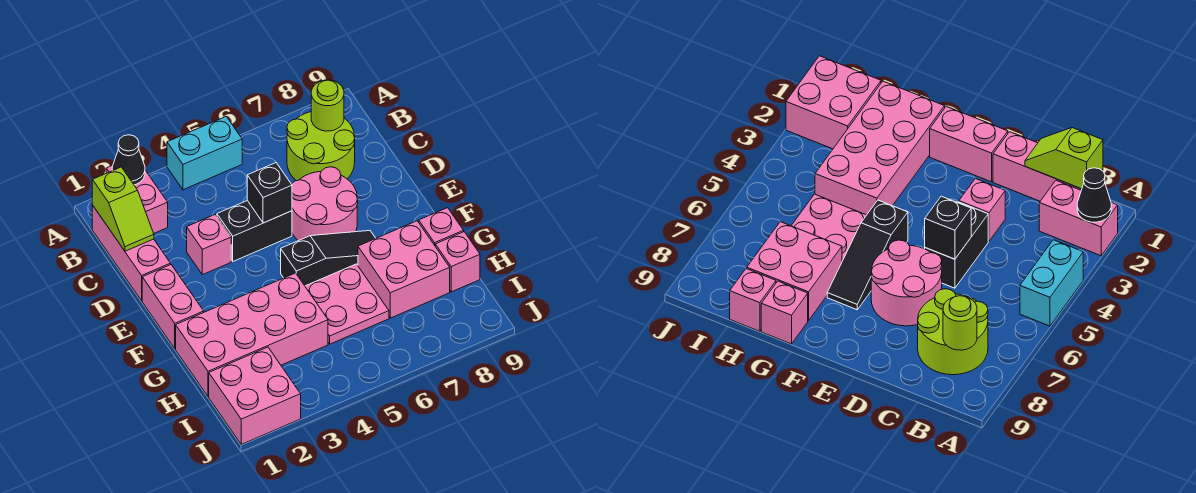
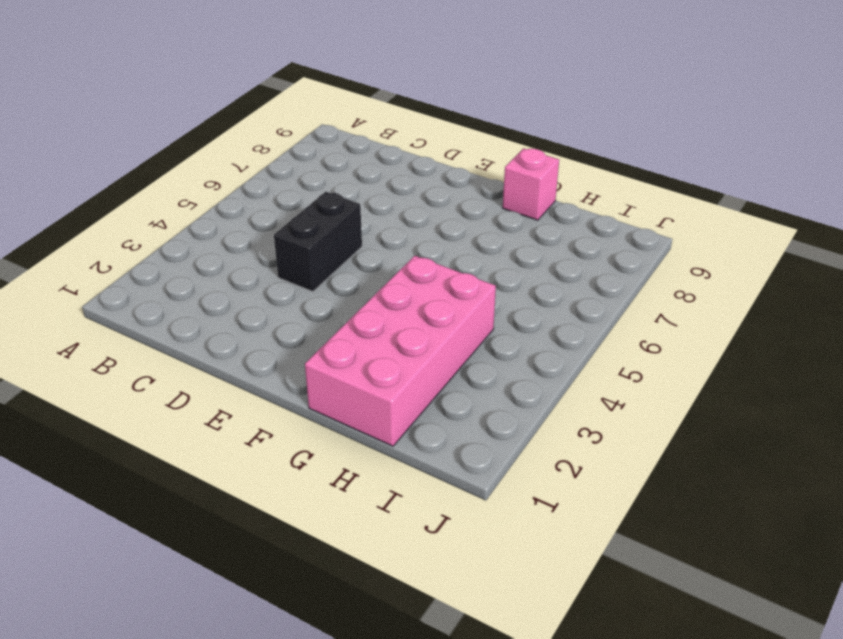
none -> pink brick A2:B2 level 1
none -> cyan brick A4:A5 level 1
none -> pink brick B1:D1 level 1

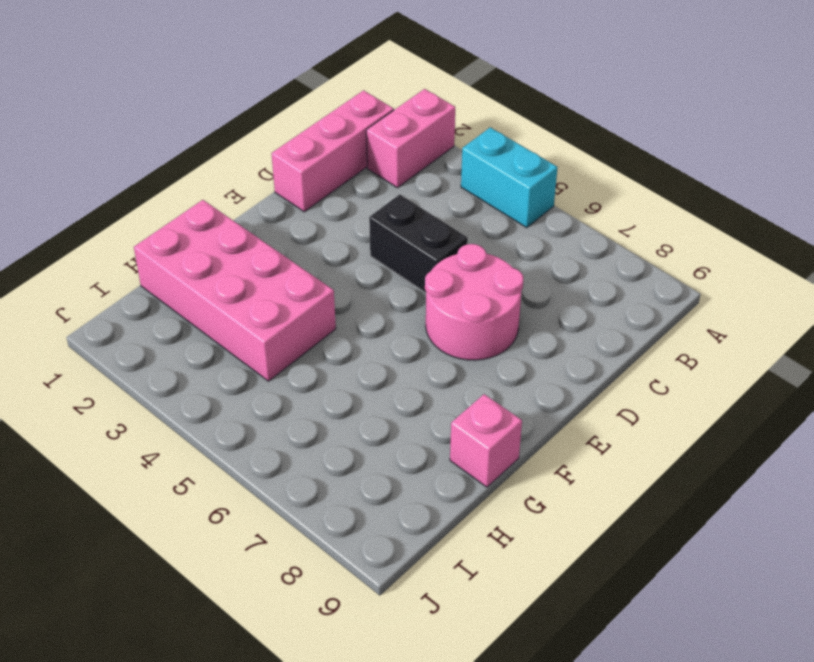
none -> lime round brick B7:C8 level 1
none -> pink brick D3 level 1
none -> pink brick E1:F1 level 1

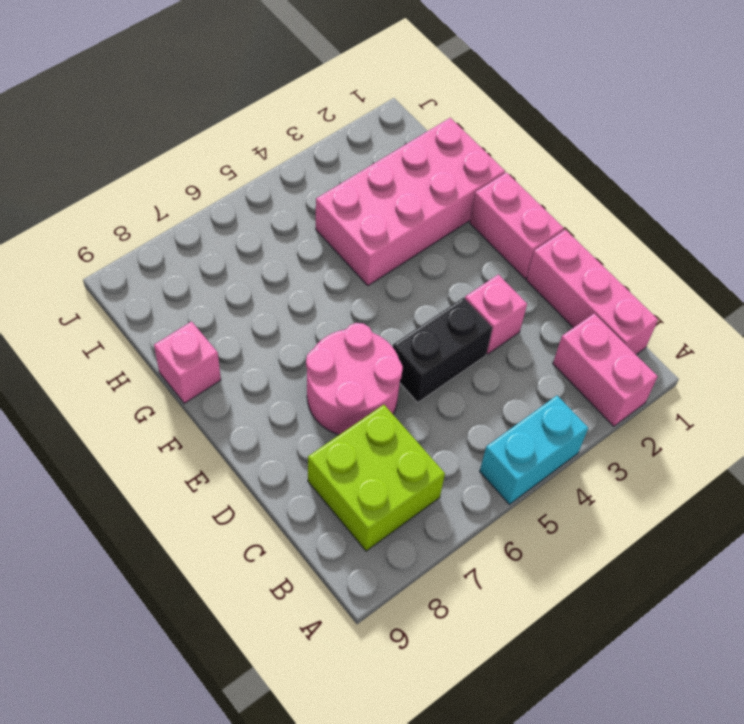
lime brick B7:C8 level 1 -> lime round brick B7:C8 level 1
none -> black slope F5:F7 level 1 top 5
none -> pink plate G5:H6 level 1
none -> pink brick G7:H8 level 1

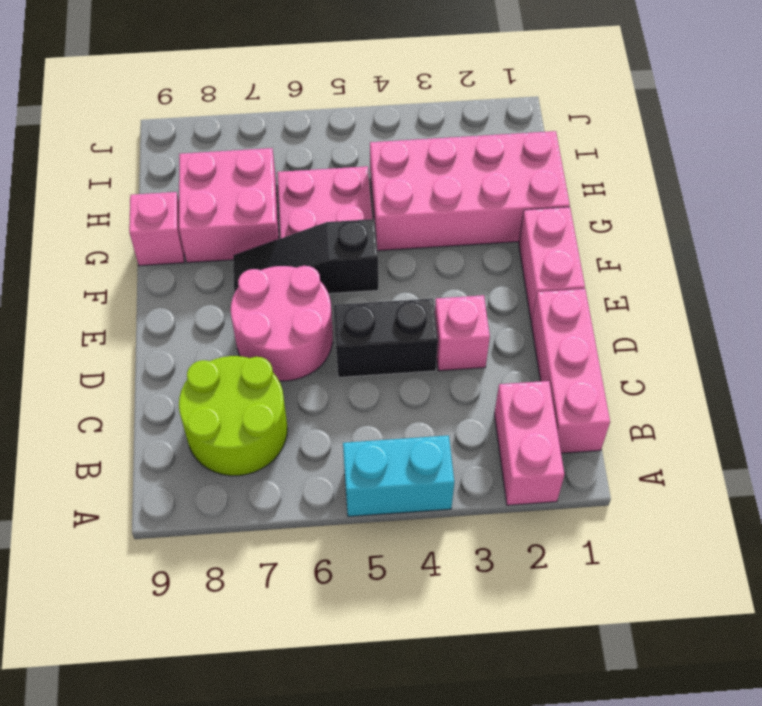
none -> pink brick H9 level 1
none -> pink brick I1:J2 level 1
none -> black cone A2 level 2

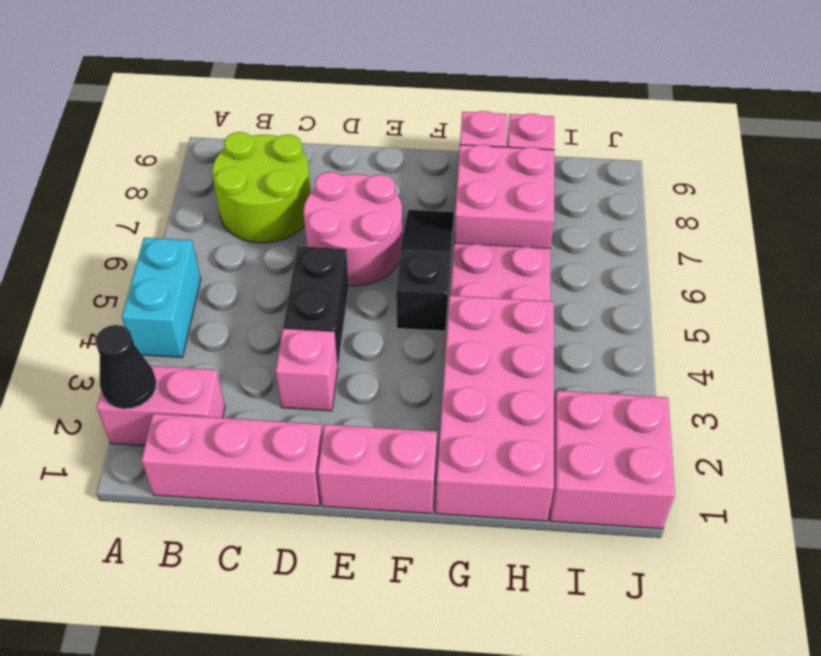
none -> lime slope B1:C1 level 2 top B
none -> lime round brick B8 level 2
none -> black brick D5 level 2

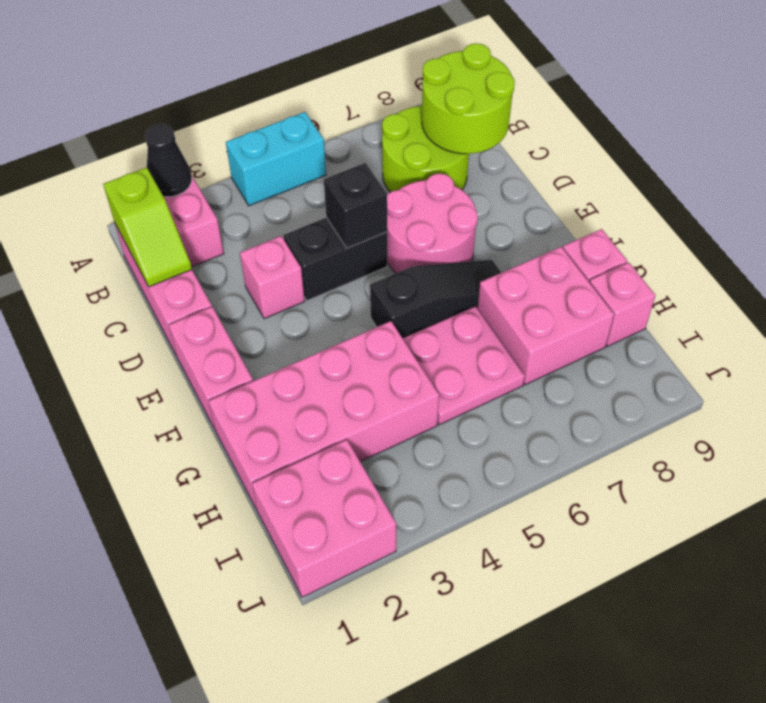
lime round brick B8:C9 level 2 -> lime round brick B8 level 2

